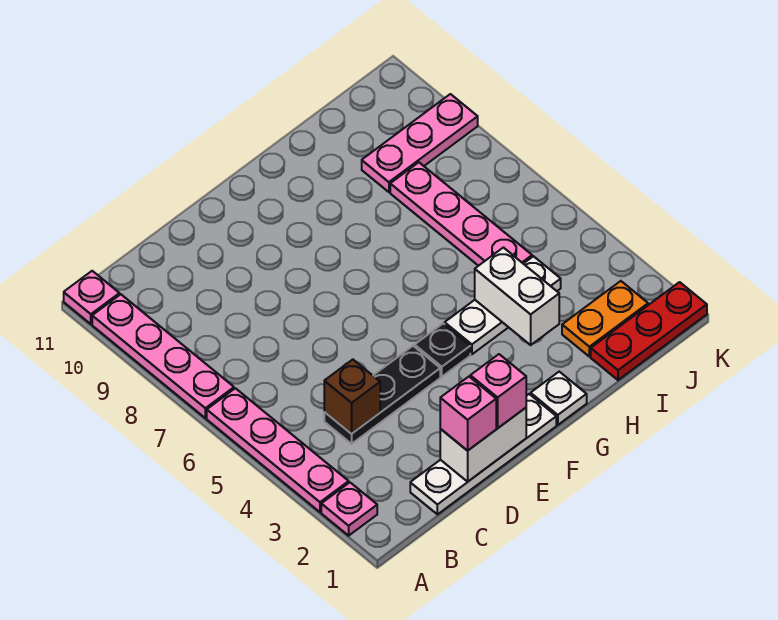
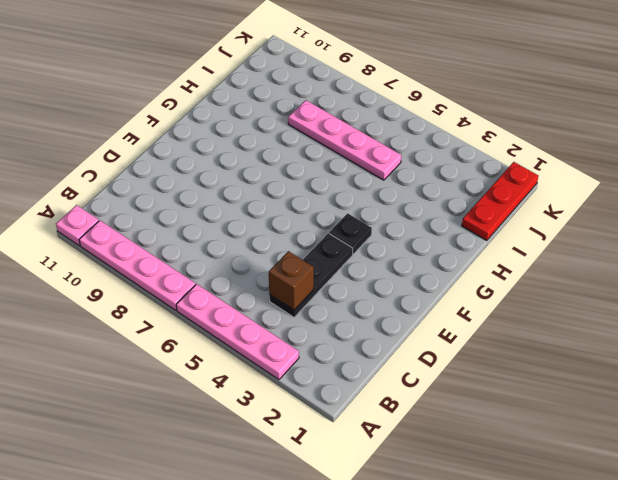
none -> pink plate A2 level 1
none -> white plate C1:F1 level 1
none -> white plate G1 level 1

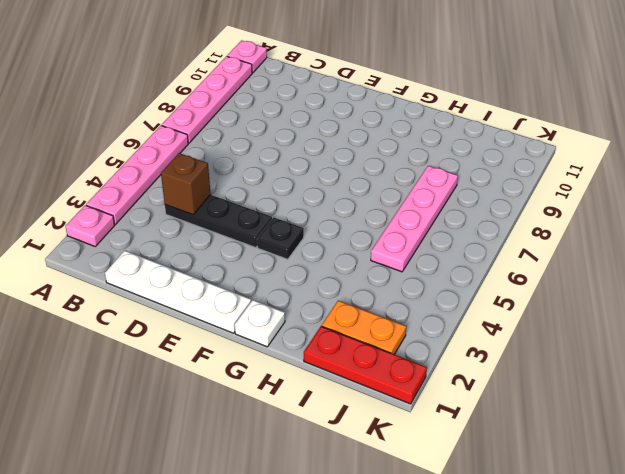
none -> white plate G4:I4 level 1
none -> pink plate I9:K9 level 1
none -> white brick D1:E1 level 2

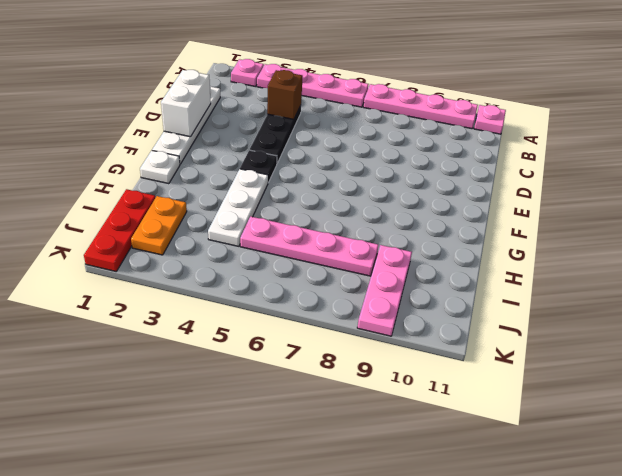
none -> white brick H3:H4 level 2
none -> pink brick D1 level 3
none -> pink brick E1 level 3

